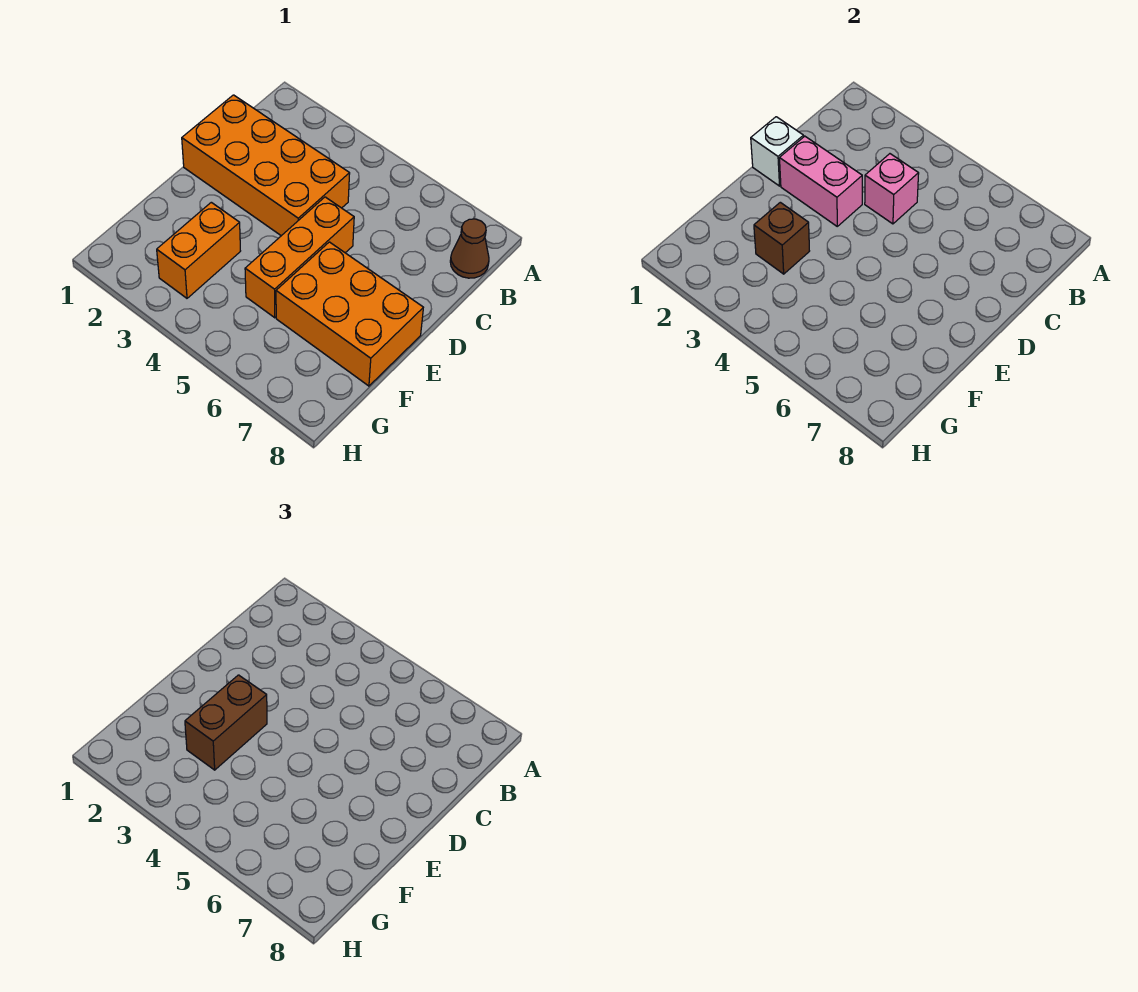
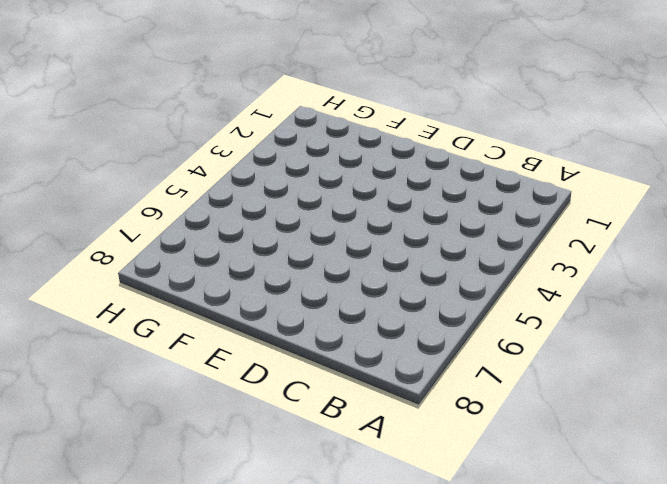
none -> brown cone B8 level 1
none -> orange brick C1:D4 level 1

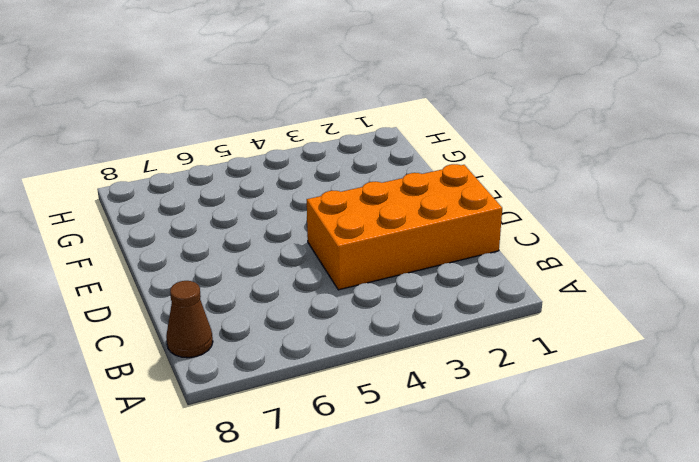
none -> orange brick D5:F5 level 1
none -> orange brick E6:F8 level 1

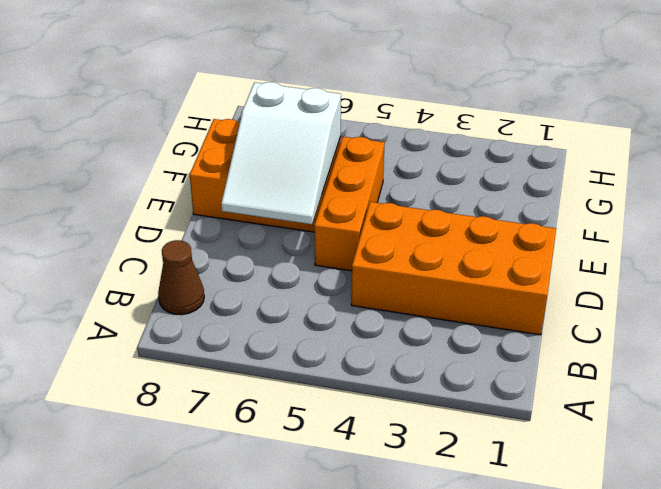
white slope D6:F7 level 2 top F -> none
none -> orange brick F3:G3 level 1
none -> pink brick C4 level 2

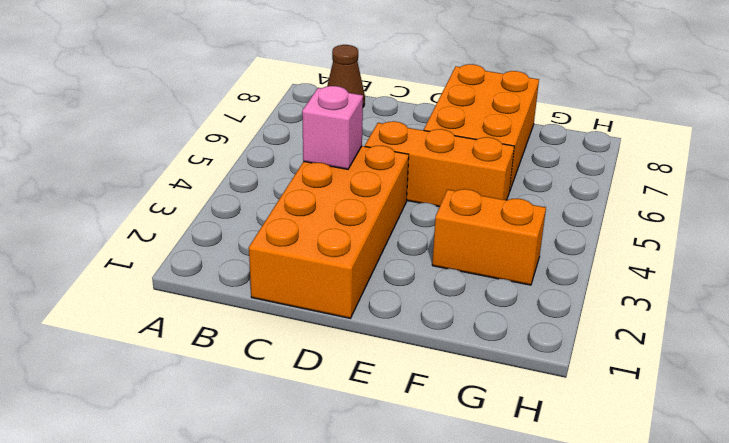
none -> white brick D1 level 2
none -> pink brick D2:D3 level 2

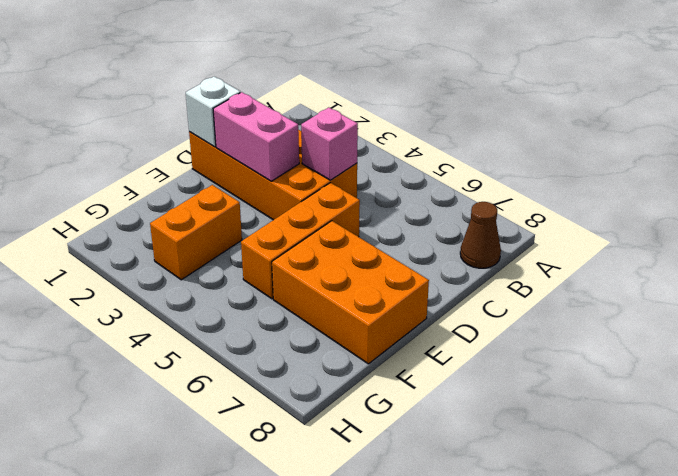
none -> brown brick F3 level 2
none -> brown brick E3:F3 level 3

